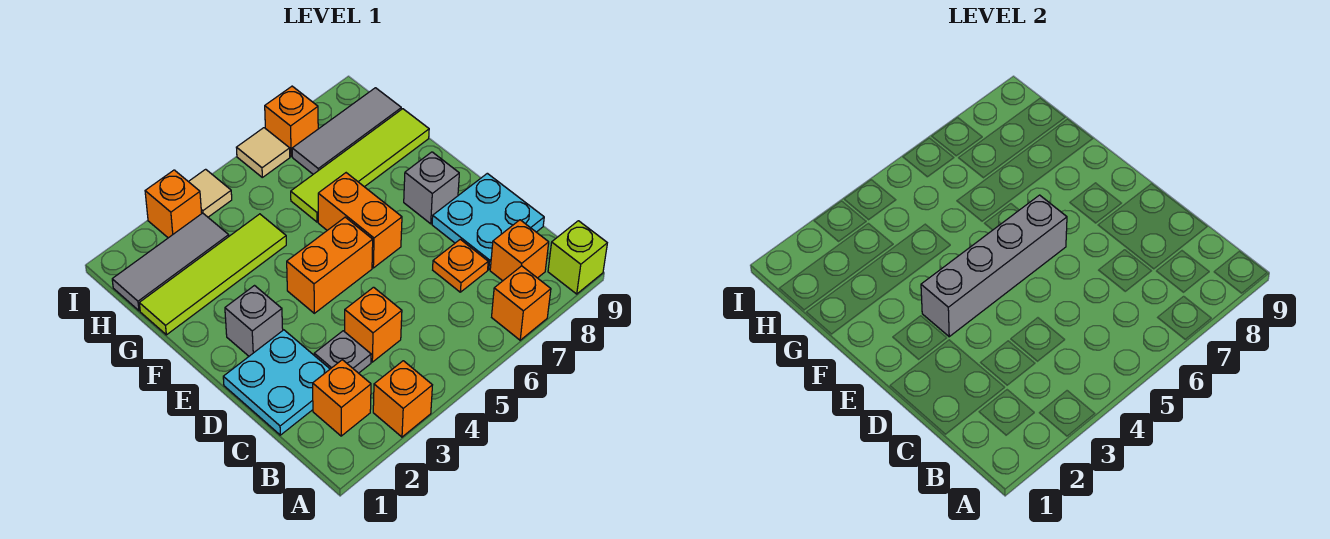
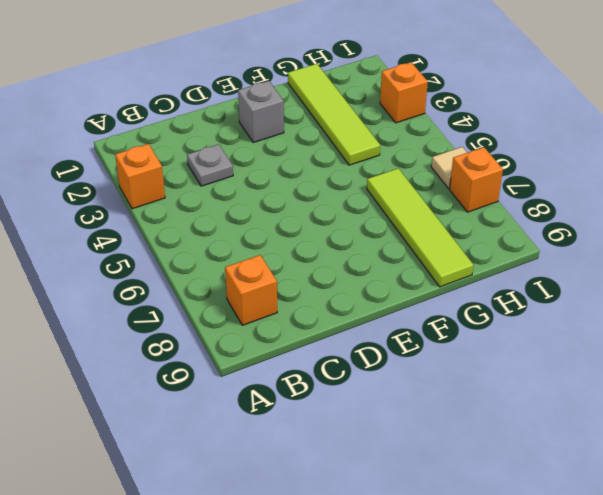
none -> orange brick A7 level 1
none -> lime brick A9 level 1
none -> orange brick B2 level 1

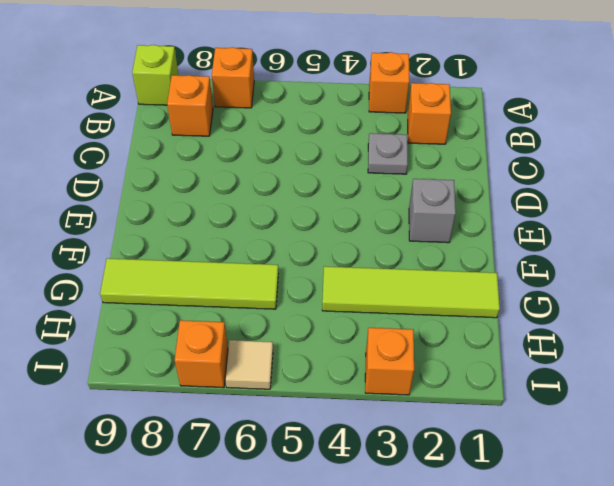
none -> cyan plate C1:D2 level 1
none -> orange brick C4 level 1
none -> orange plate C7 level 1

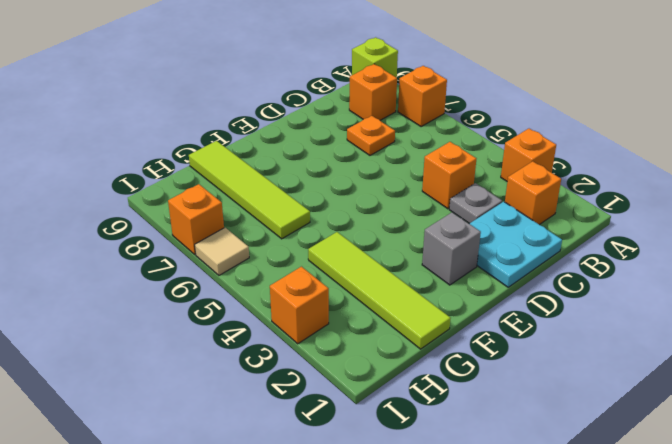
none -> cyan plate C8:D9 level 1
none -> orange brick E4:E5 level 1
none -> orange brick E6:F6 level 1

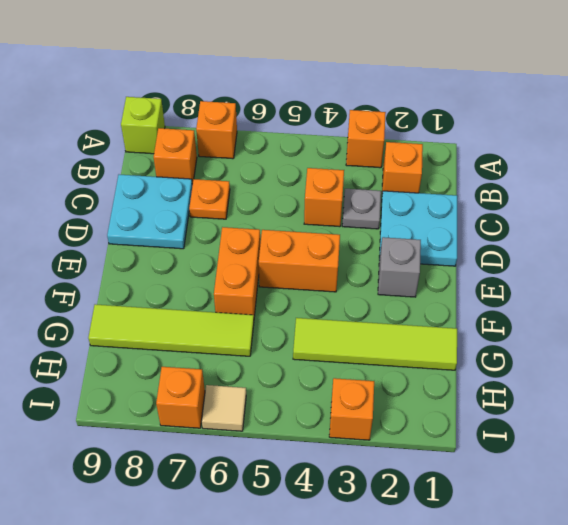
none -> grey brick E8 level 1
none -> grey tile H1:H3 level 1
none -> grey tile H7:H9 level 1

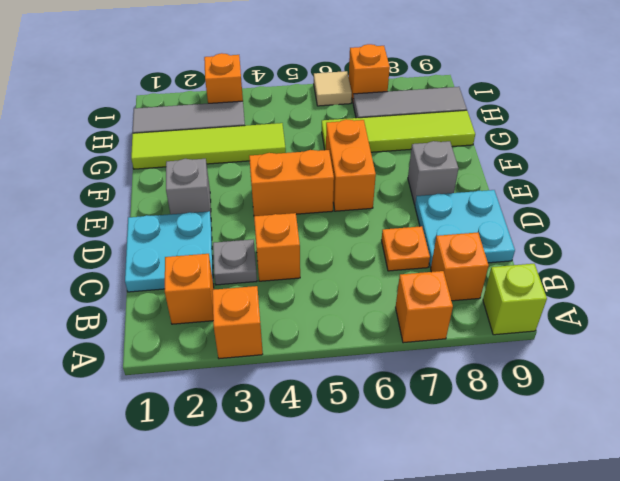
none -> tan tile I4 level 1
none -> grey brick E3:E6 level 2

